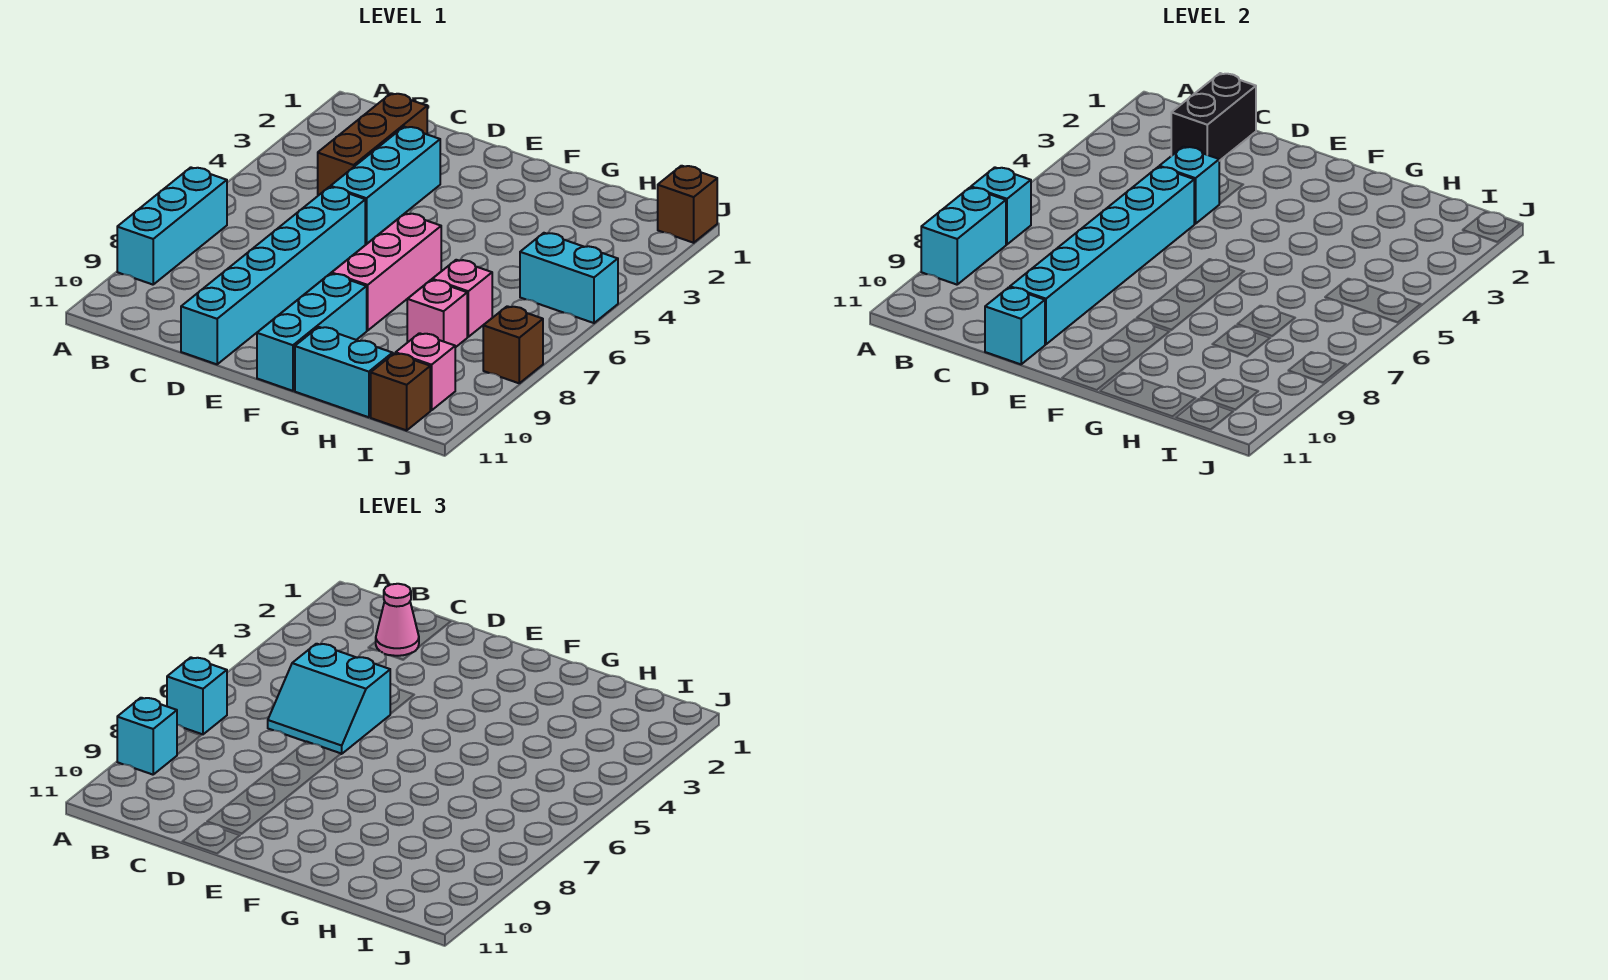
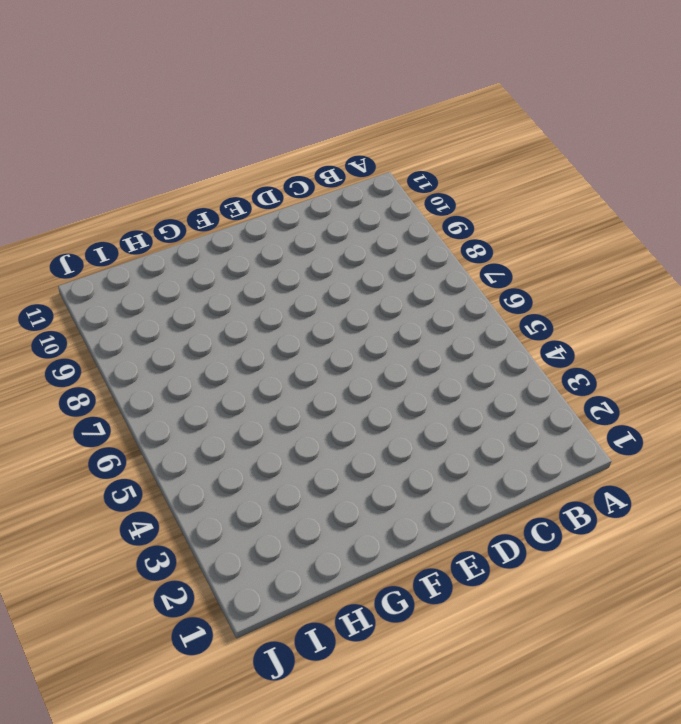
none -> cyan brick A7:A9 level 1
none -> brown brick C2:C4 level 1
none -> cyan brick D3:D5 level 1

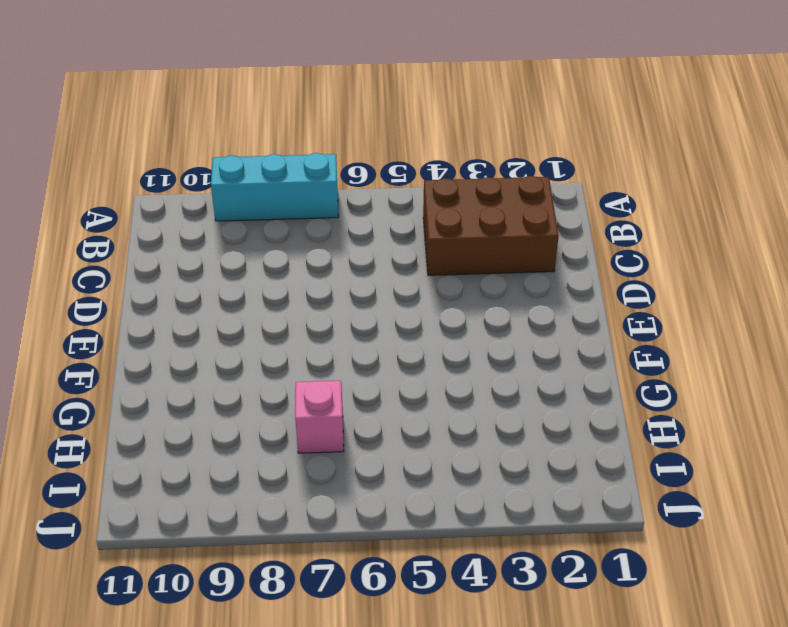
brown brick B2:C4 level 1 -> brown brick C2:C4 level 1
none -> cyan brick D3:D5 level 1
none -> cyan brick D6:D11 level 1
none -> pink brick F6:F8 level 1

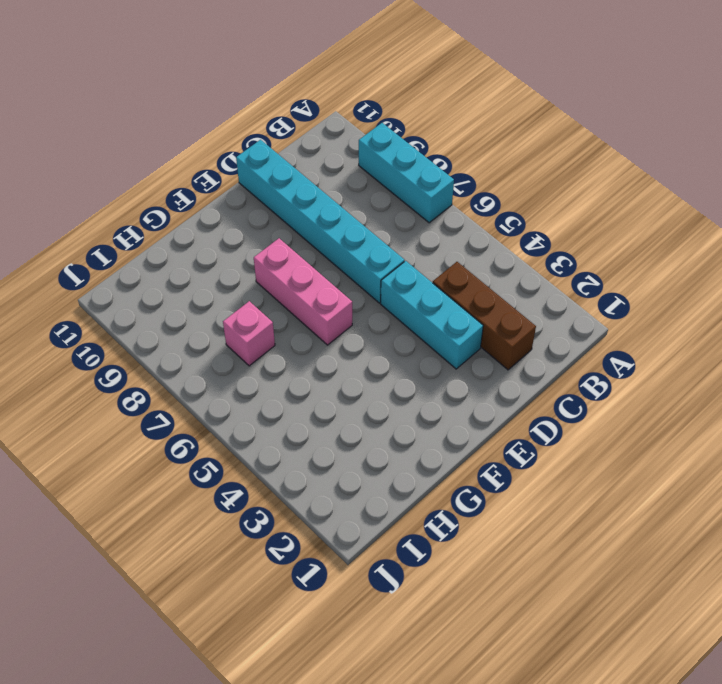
none -> cyan brick F9:F11 level 1
none -> cyan brick G11:H11 level 1
none -> pink brick H8 level 1

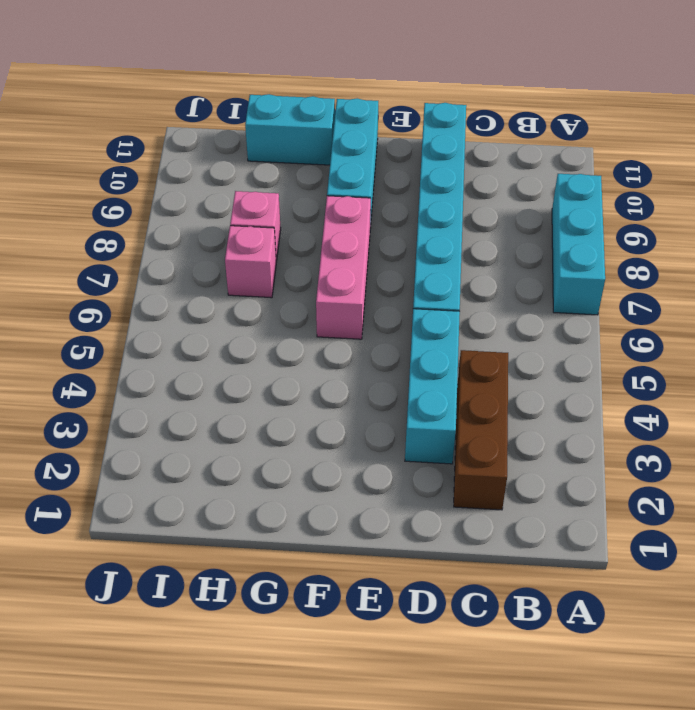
none -> cyan brick I5:J5 level 1
none -> pink brick I10 level 1
none -> brown brick I11 level 1

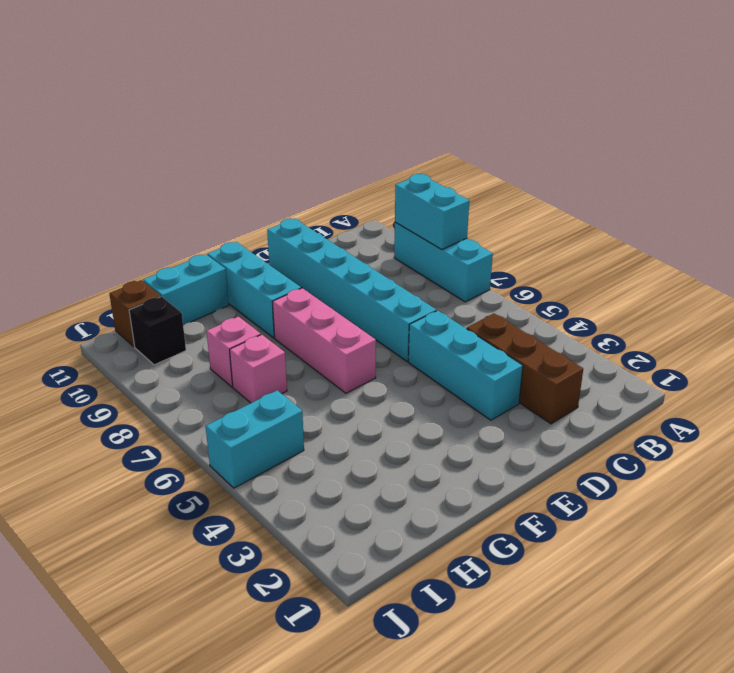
black brick I10 level 1 -> pink brick I10 level 1
none -> brown brick J1 level 1
none -> brown brick J8 level 1
none -> cyan brick A7 level 2

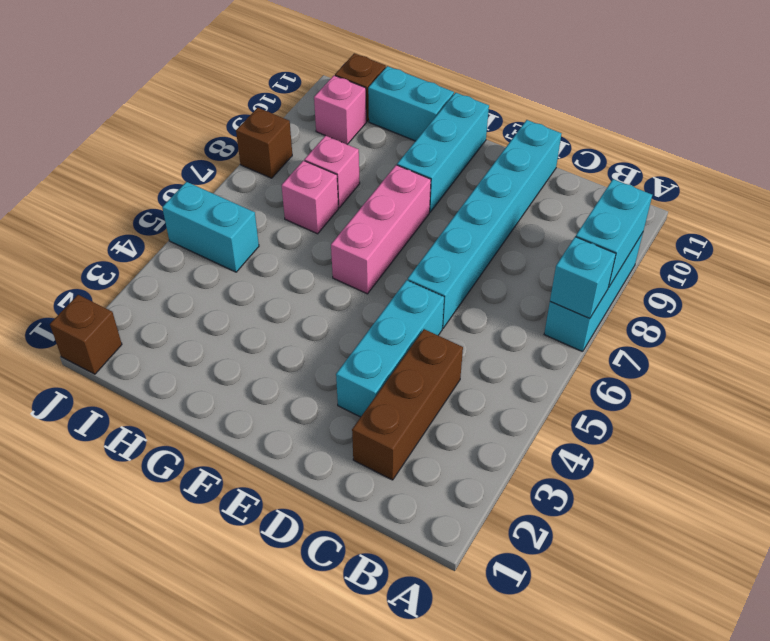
none -> black brick C1:C2 level 2
none -> cyan brick D4 level 2
none -> cyan brick D5:D10 level 2

